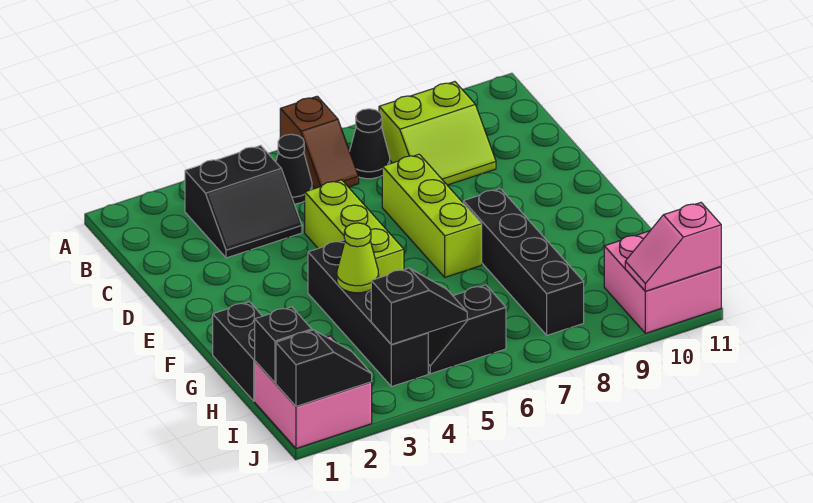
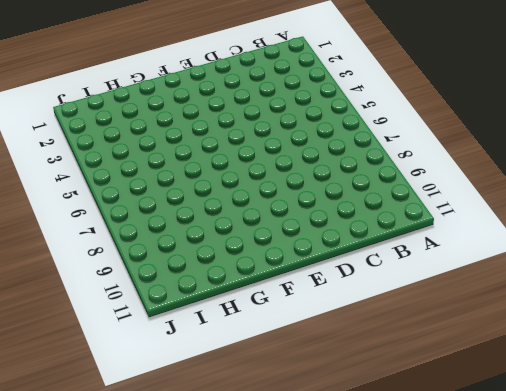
none -> brown slope A6:B6 level 1 top A
none -> black slope B3:C4 level 1 top B
none -> black cone B5 level 1

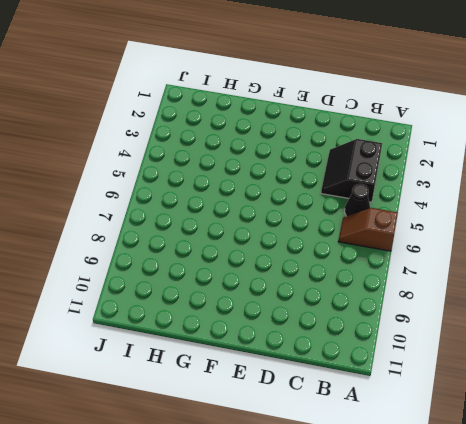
none -> black cone B7 level 1
none -> lime slope B8:C9 level 1 top B
none -> lime brick D5:F5 level 1

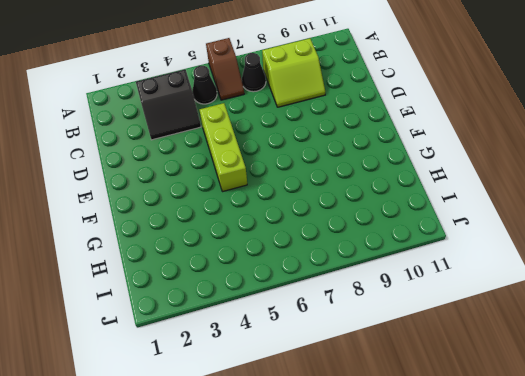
none -> lime brick D7:F7 level 1
none -> black brick F4:I4 level 1
none -> black brick F8:I8 level 1

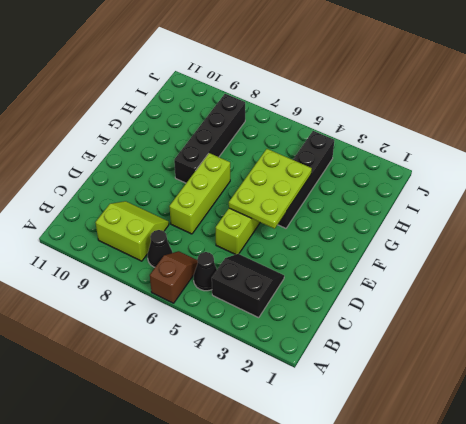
lime plate E4:G5 level 2 -> lime cone G4 level 2
none -> black brick G1:H1 level 1
none -> pink brick I1:J2 level 1
none -> black slope I5:I6 level 1 top 6

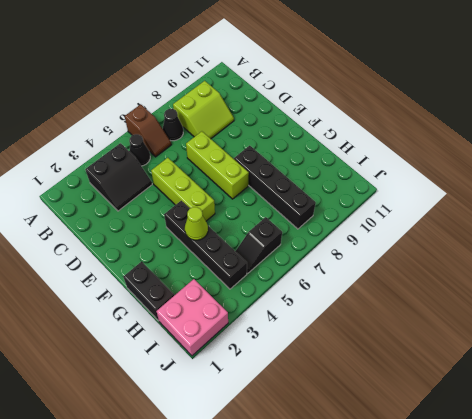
none -> pink brick I10:J11 level 1
none -> black brick I1 level 2
none -> black slope I4:I5 level 2 top 4

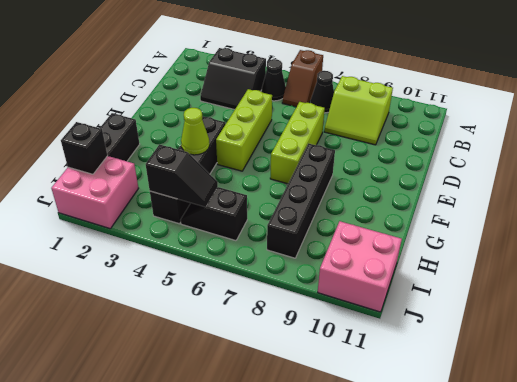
none -> black slope J1:J2 level 2 top 1
none -> pink slope J10:J11 level 2 top 11

